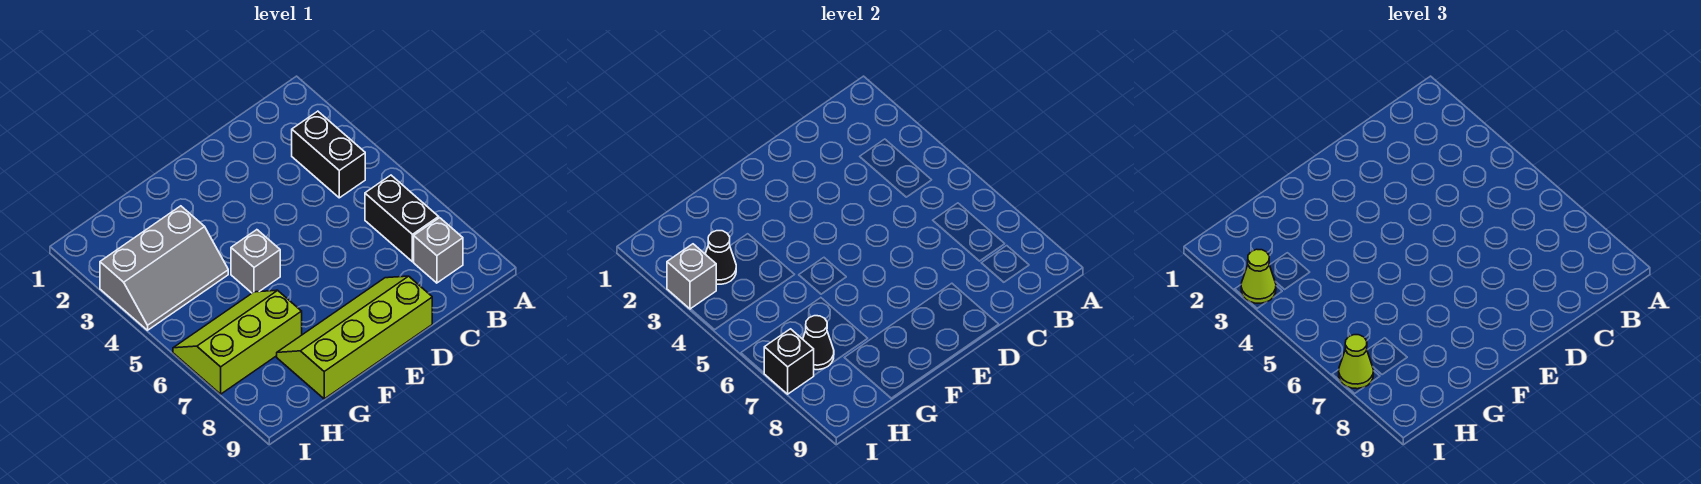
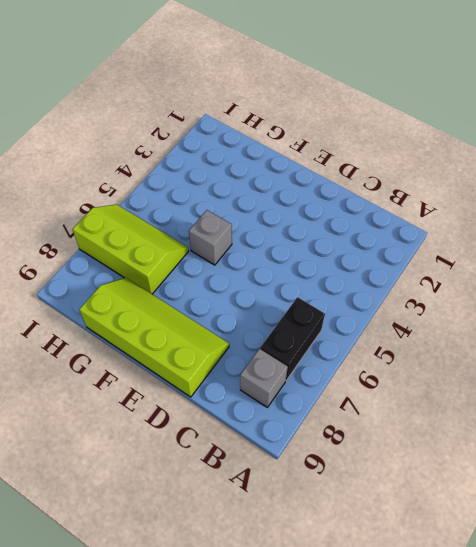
none -> black brick B3:B4 level 1
none -> grey slope G3:I4 level 1 top 3
none -> black cone H3 level 2

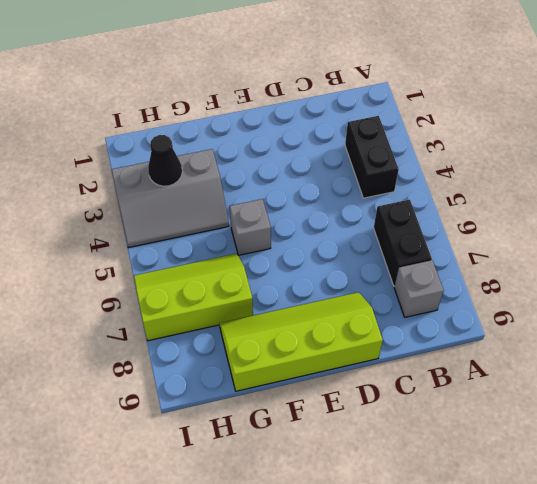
none -> black cone H7 level 2
none -> grey brick I3 level 2
none -> black brick I7 level 2

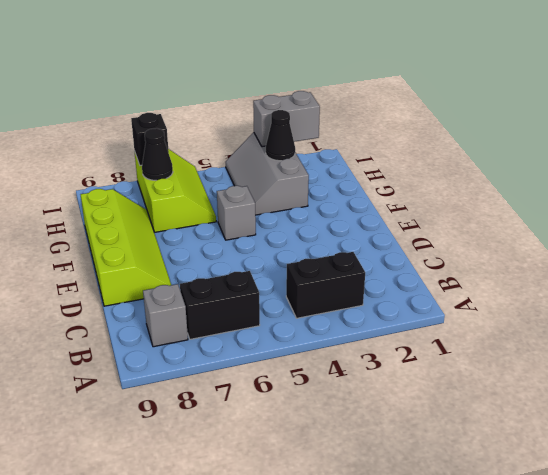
grey brick I2:I3 level 2 -> grey brick I3 level 2
none -> lime cone I3 level 3
none -> lime cone I7 level 3

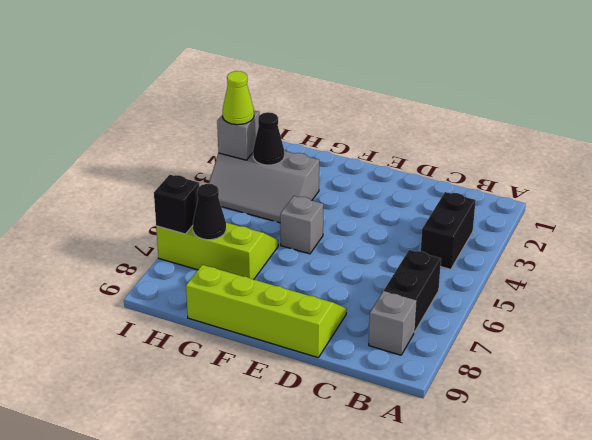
none -> lime cone I7 level 3

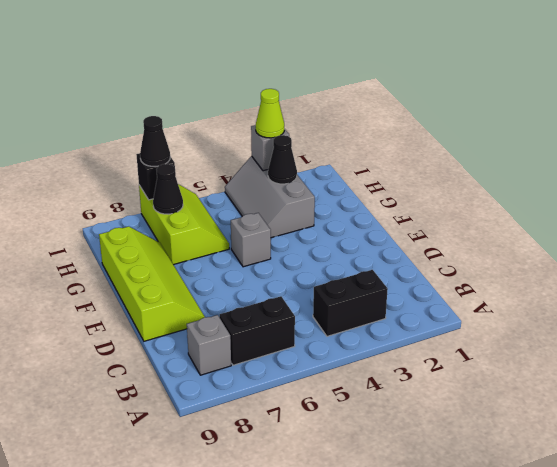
black cone I7 level 3 -> lime cone I7 level 3

